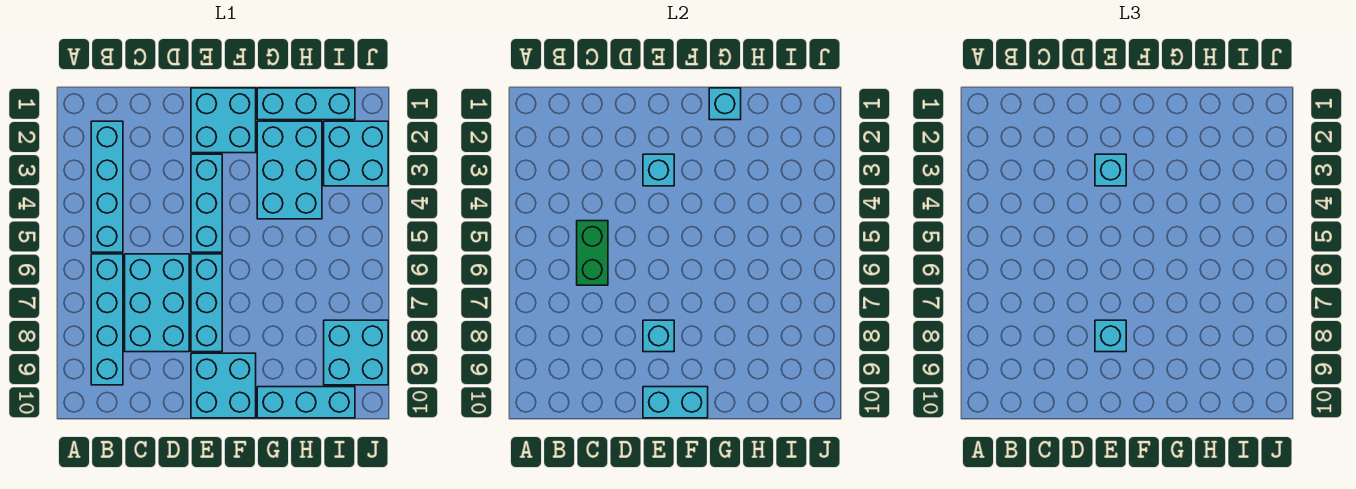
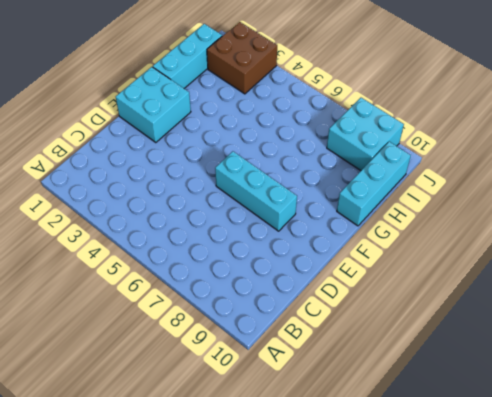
brown brick I2:J3 level 1 -> cyan brick I2:J3 level 1
none -> cyan brick B2:B5 level 1
none -> cyan brick B6:B9 level 1
none -> cyan brick C6:D8 level 1

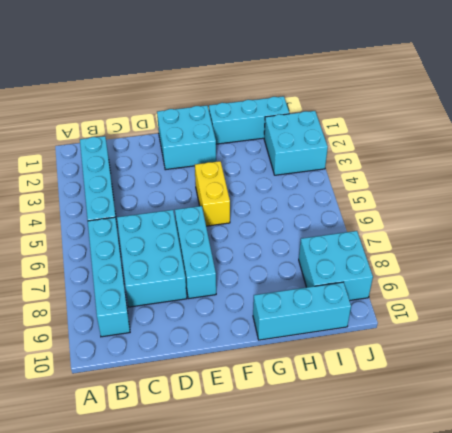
yellow brick F4:F5 level 1 -> none
none -> cyan brick E3:E5 level 1
none -> cyan brick E9:F10 level 1
none -> cyan brick G2:H4 level 1

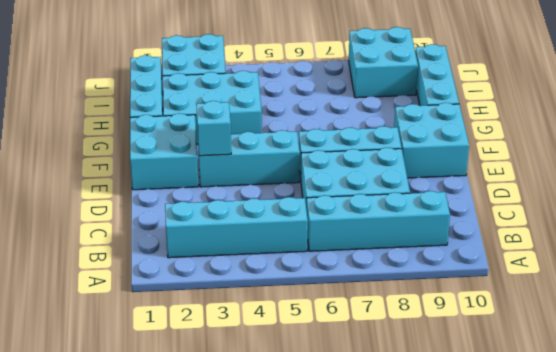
none -> green brick C5:C6 level 2
none -> cyan brick E8 level 2
none -> cyan brick E10:F10 level 2

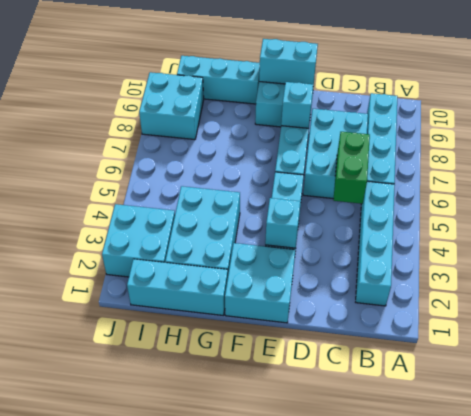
none -> cyan brick G1 level 2
none -> cyan brick E3 level 3
none -> cyan brick E8 level 3

